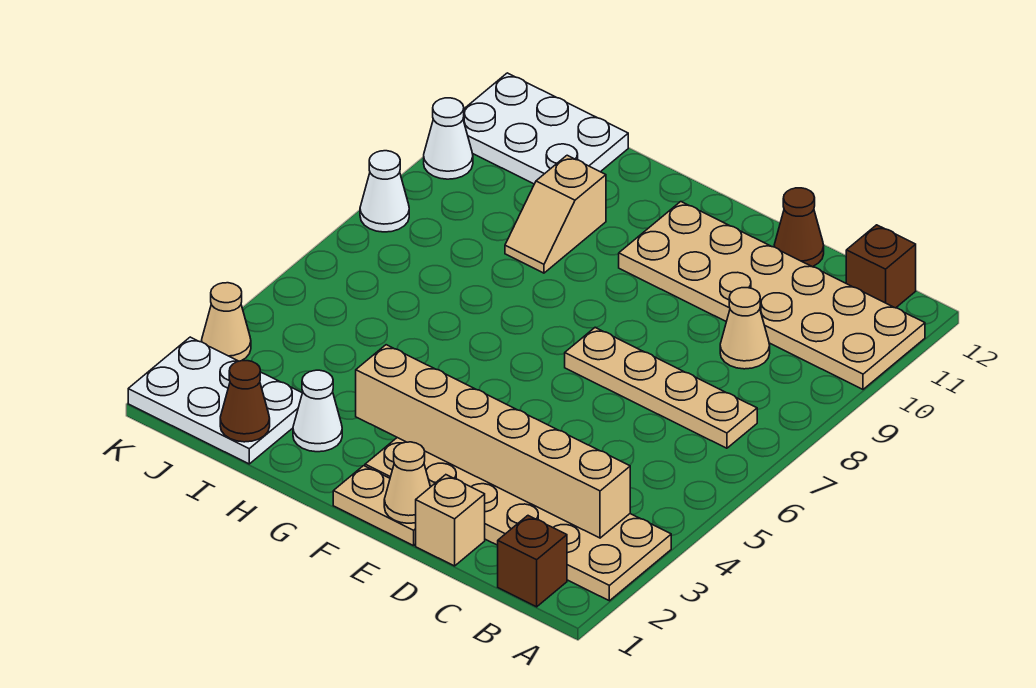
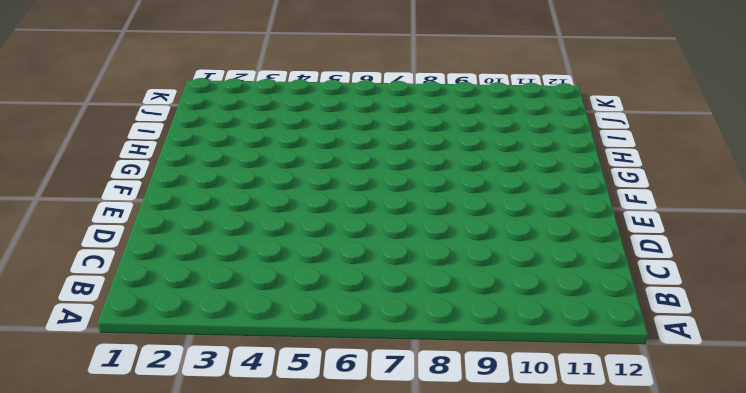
none -> tan plate A2:F3 level 1
none -> tan plate A10:F11 level 1
none -> brown brick B1 level 1

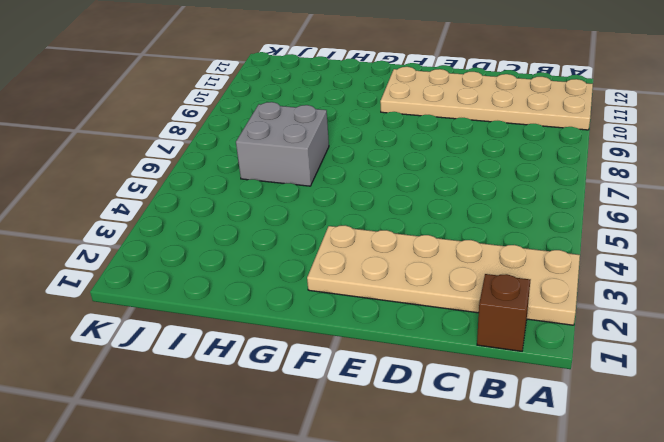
grey brick H6:I7 level 1 -> none
none -> tan plate B7:E7 level 1
none -> brown brick B12 level 1
none -> tan cone C9 level 1

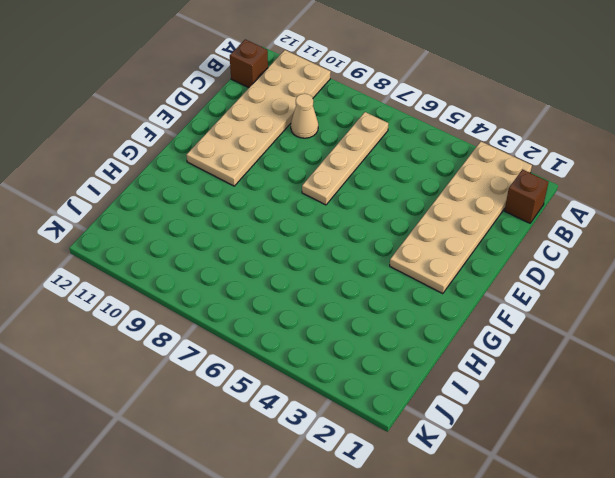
none -> tan brick D1 level 1
none -> brown cone D12 level 1
none -> tan plate E1:F1 level 1

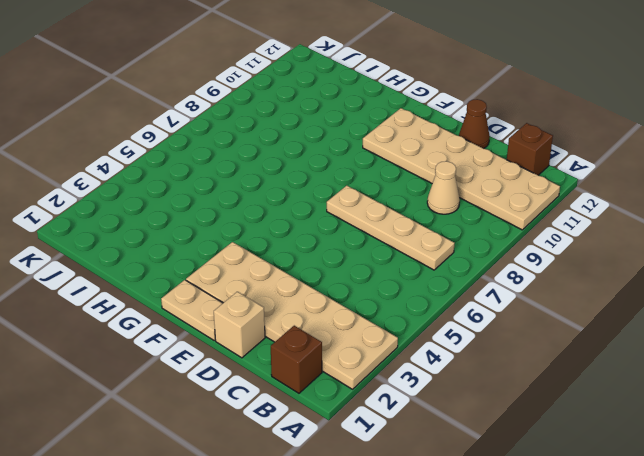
none -> white cone H2 level 1
none -> tan slope H9:H10 level 1 top 10
none -> white plate I1:K2 level 1

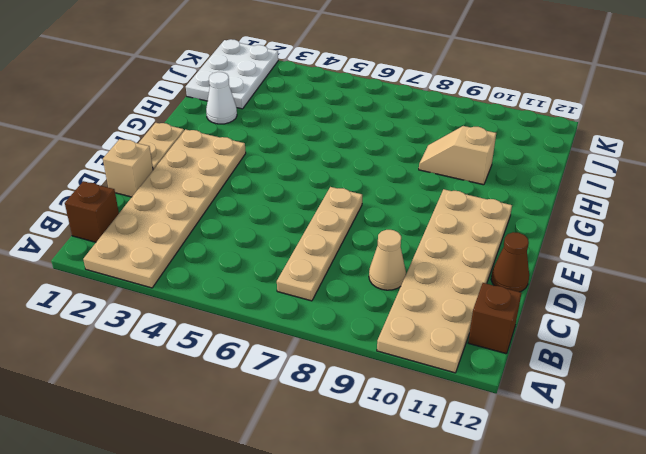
none -> white plate I11:K12 level 1
none -> tan cone K3 level 1
none -> white cone K8 level 1

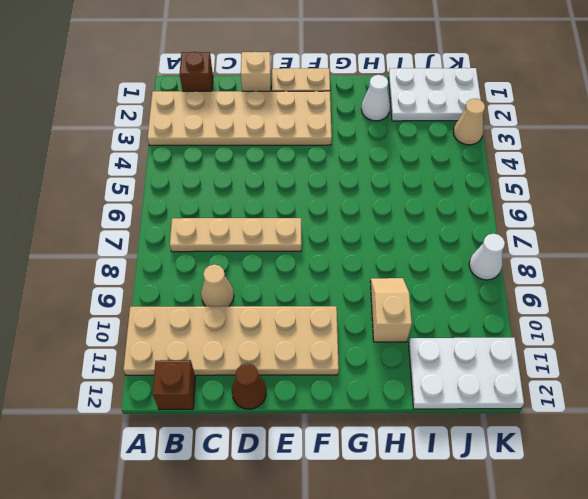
none -> white cone K10 level 1
none -> tan brick B3:G3 level 2
none -> tan cone E1 level 2

